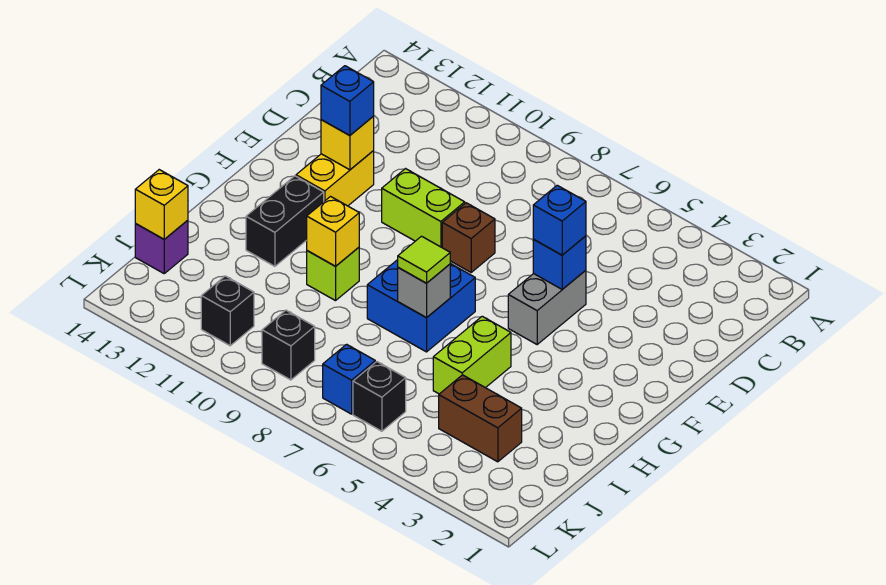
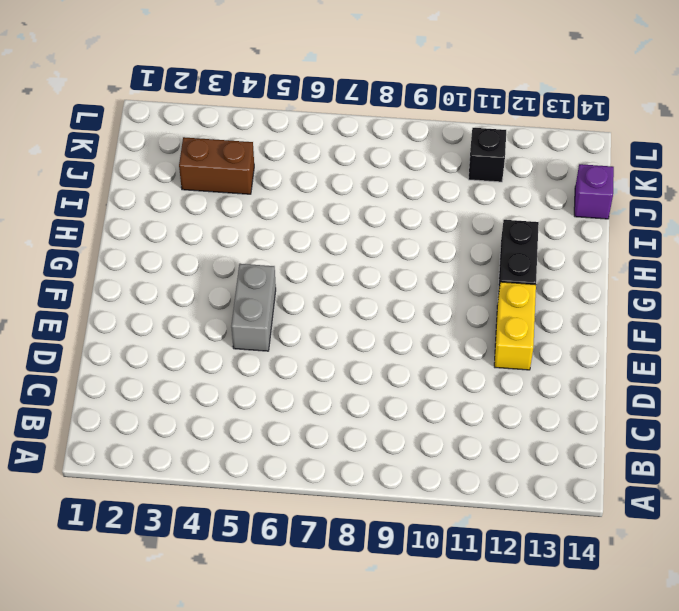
none -> brown brick E8 level 1
none -> lime brick E9:E10 level 1
none -> blue brick G7:H8 level 1

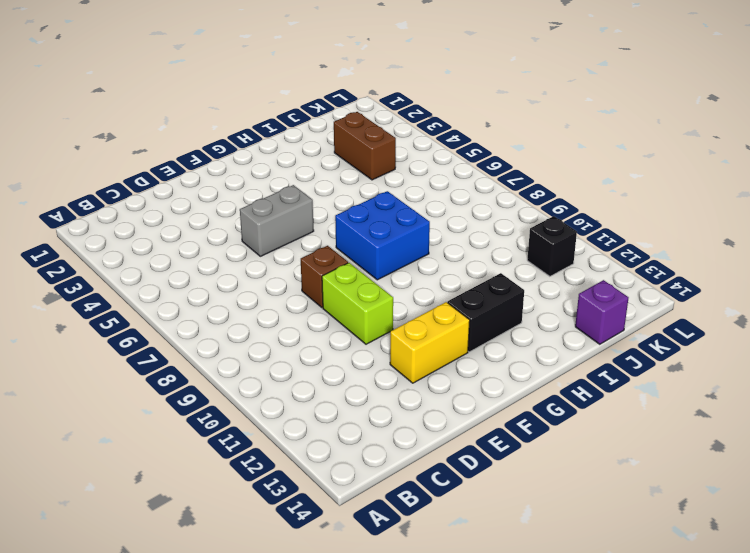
none -> lime brick H5:I5 level 1
none -> lime brick H10 level 1
none -> black brick K6 level 1

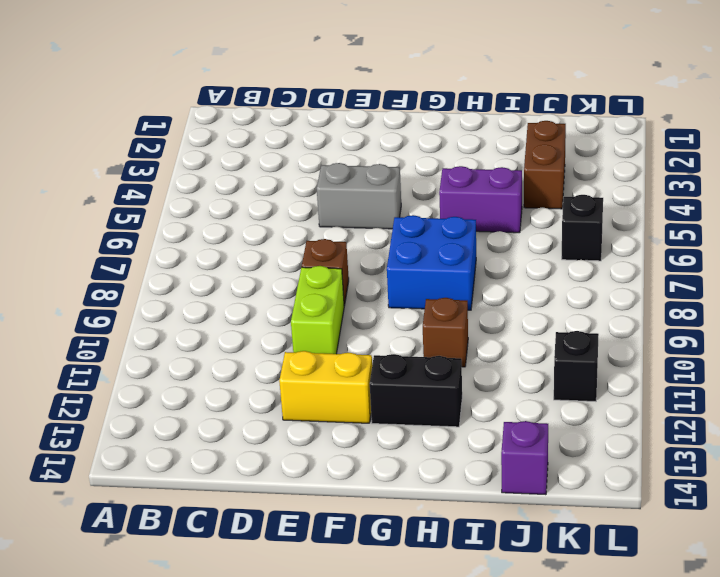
purple brick H5:I5 level 1 -> lime brick H5:I5 level 1
brown brick H10 level 1 -> lime brick H10 level 1
none -> blue brick K7 level 1
none -> black brick K9 level 1
none -> blue brick E5 level 2

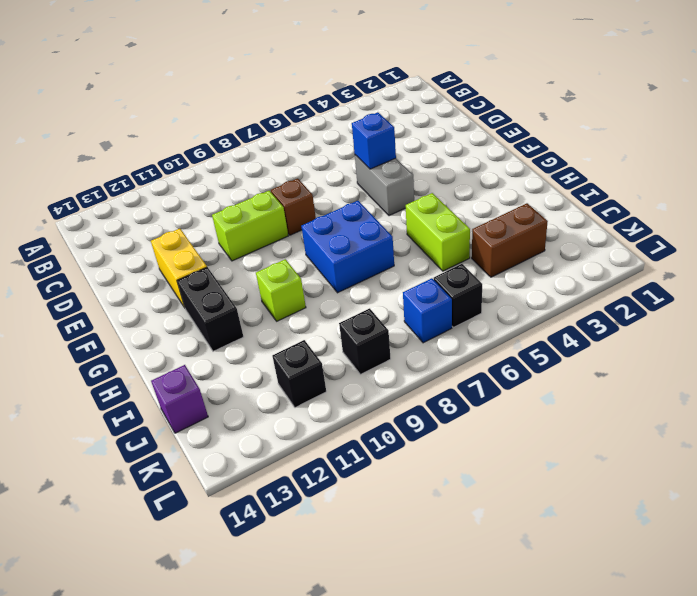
none -> yellow brick E12 level 2
none -> grey brick H7 level 2
none -> yellow brick H10 level 2

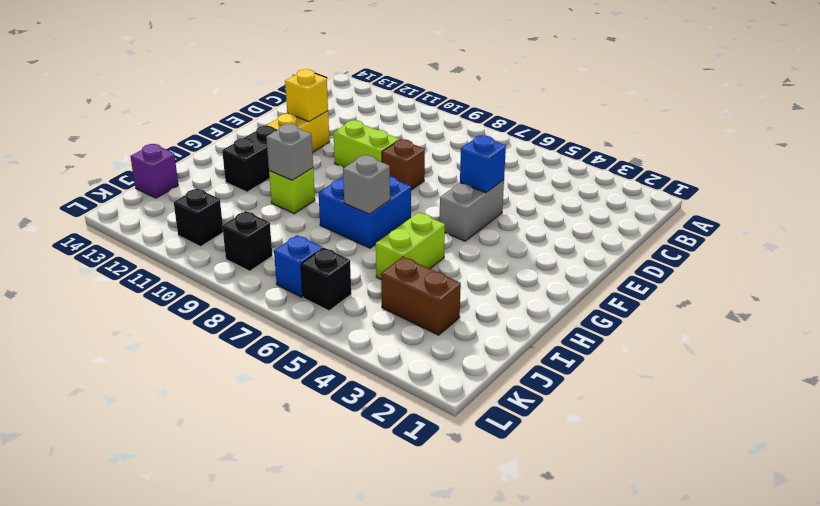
grey brick H10 level 2 -> yellow brick H10 level 2
none -> yellow brick J14 level 2
none -> blue brick E5 level 3
none -> blue brick E12 level 3

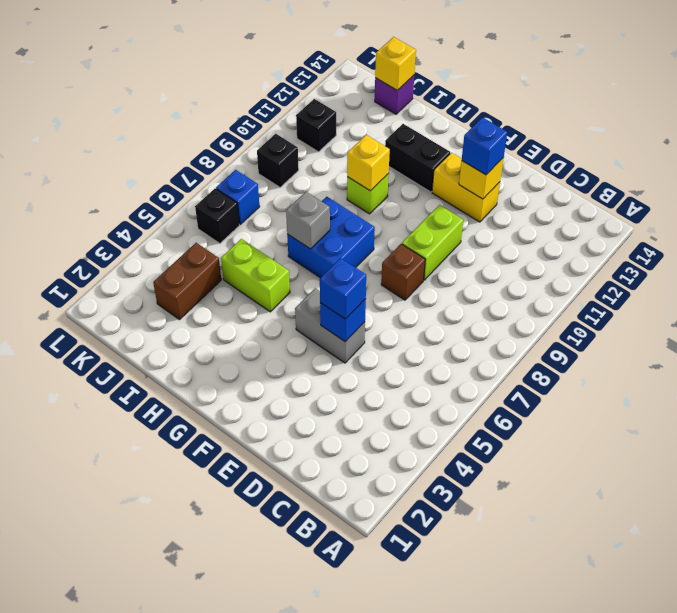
none -> lime tile H7 level 3

